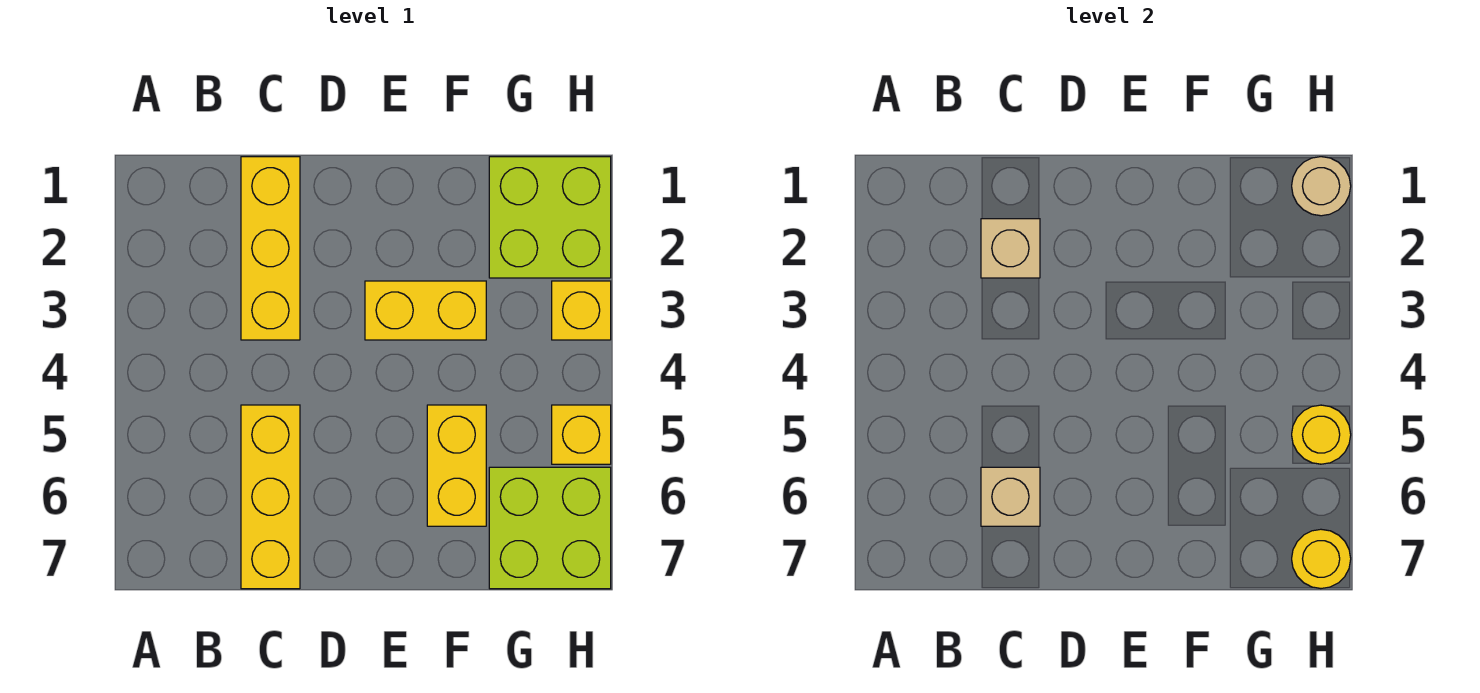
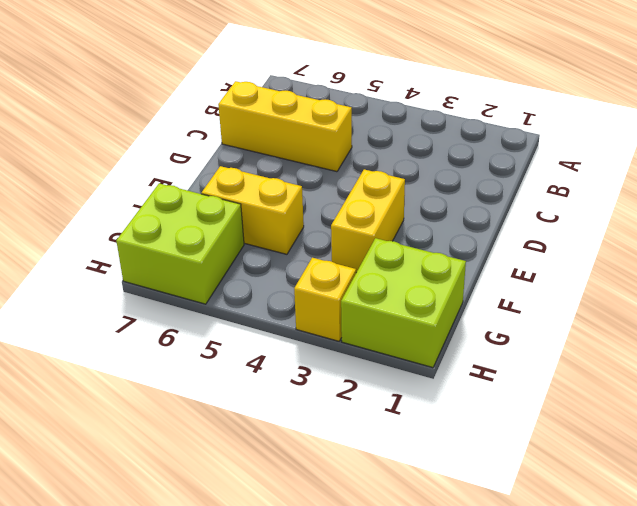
none -> yellow brick C1:C3 level 1
none -> yellow brick H5 level 1
none -> tan brick C2 level 2

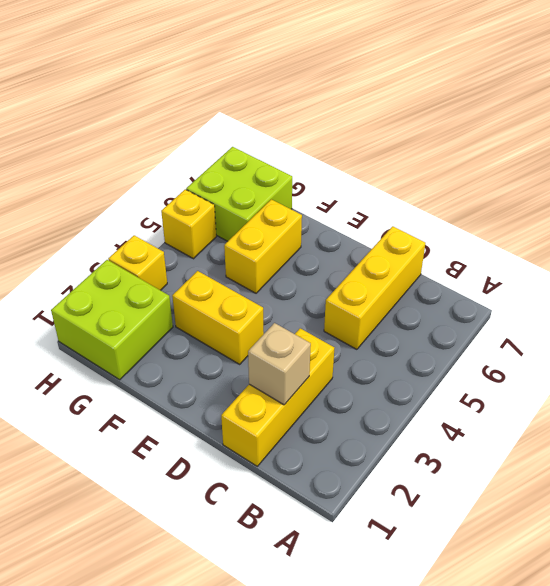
none -> tan brick C6 level 2
none -> tan round brick H1 level 2
none -> yellow round brick H5 level 2

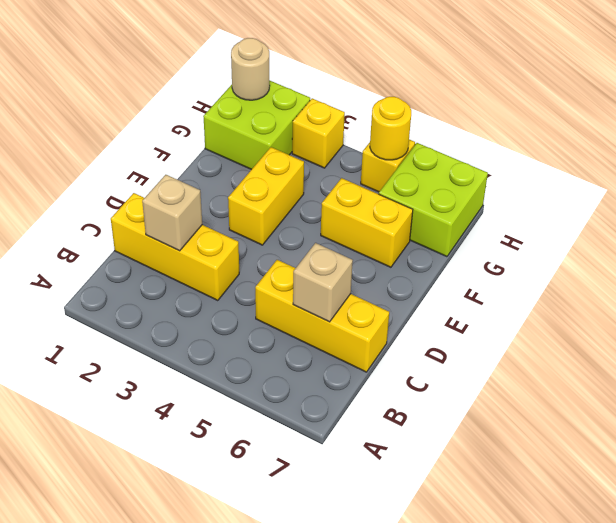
none -> yellow round brick H7 level 2

